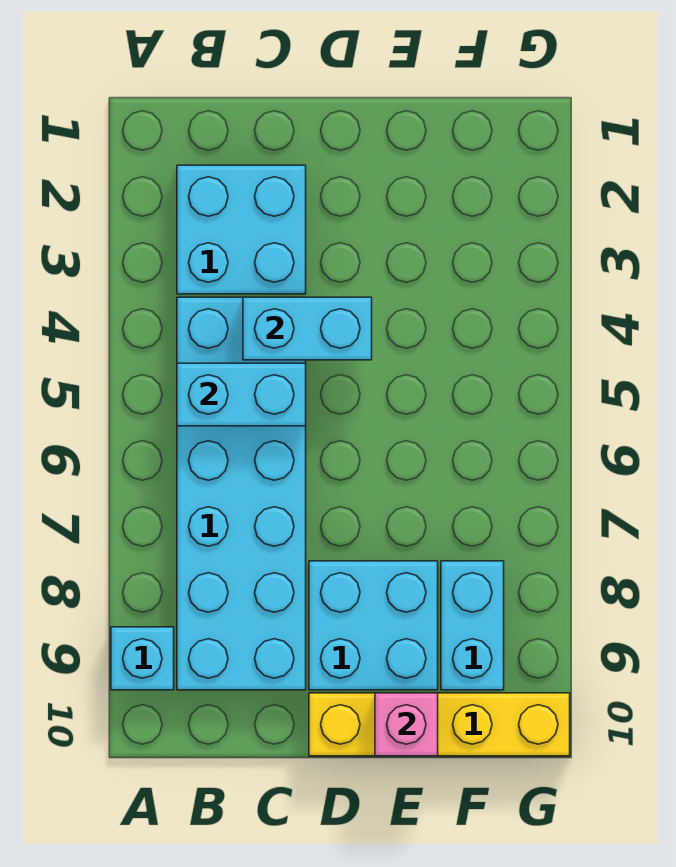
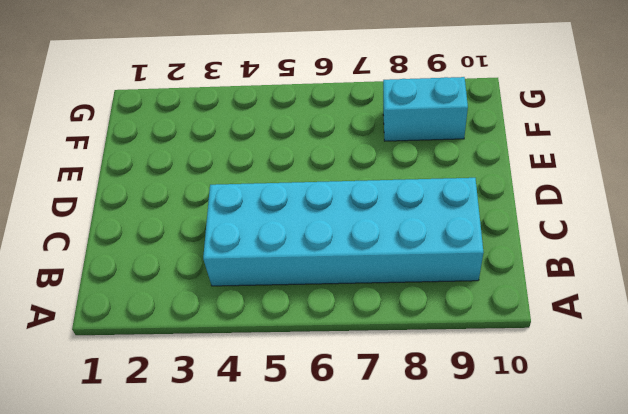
none -> cyan brick A9 level 1
none -> cyan brick B2:C3 level 1

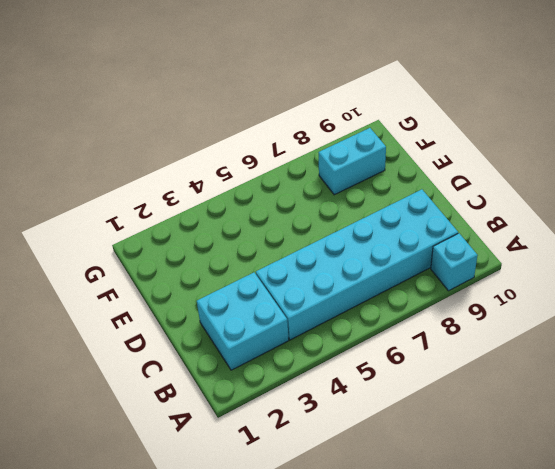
none -> cyan brick D8:E9 level 1
none -> yellow brick D10:G10 level 1

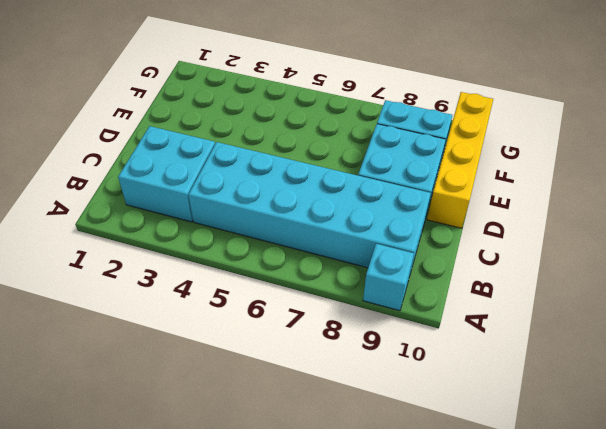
none -> cyan brick B5:C5 level 2
none -> cyan brick C4:D4 level 2

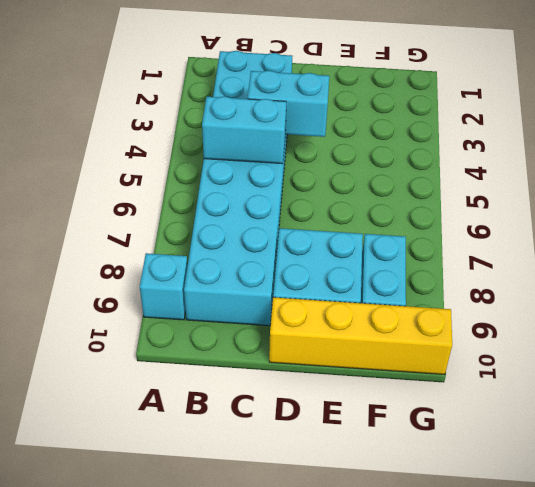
none -> pink brick E10 level 2

